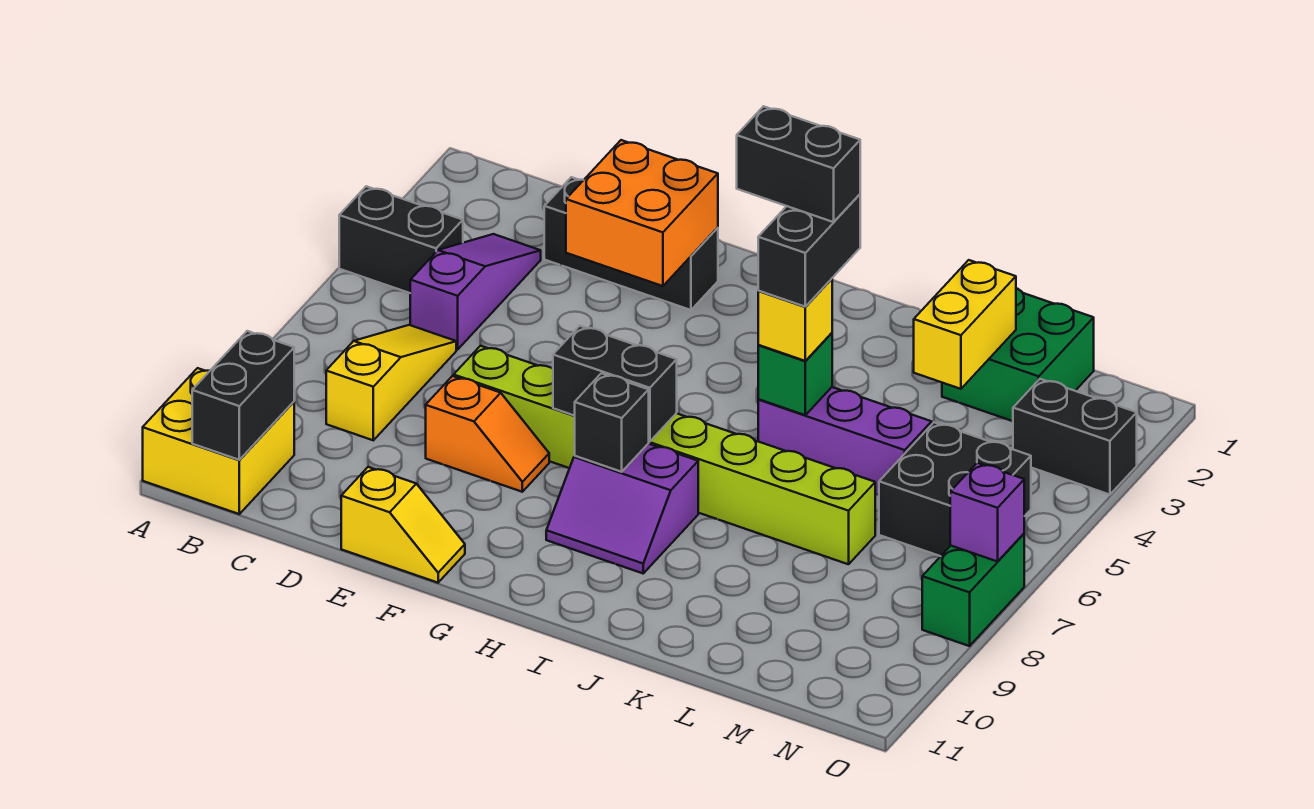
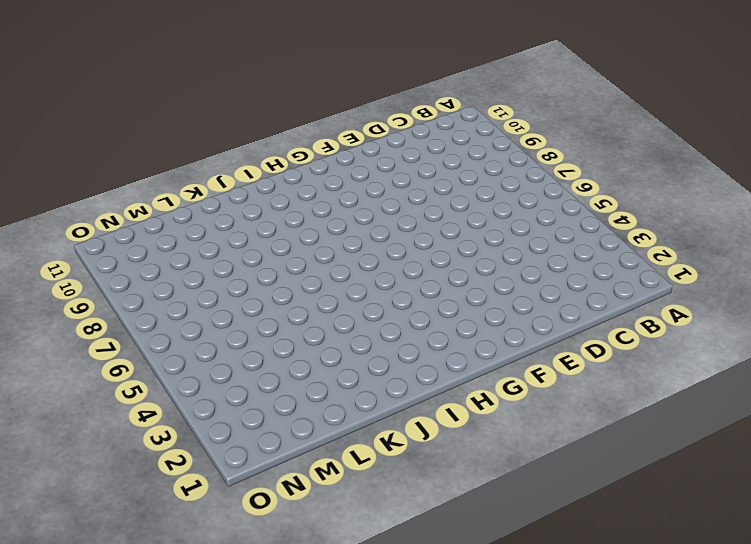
none -> black brick A4:B4 level 1
none -> yellow brick A10:B11 level 1
none -> purple slope C3:C5 level 1 top 5

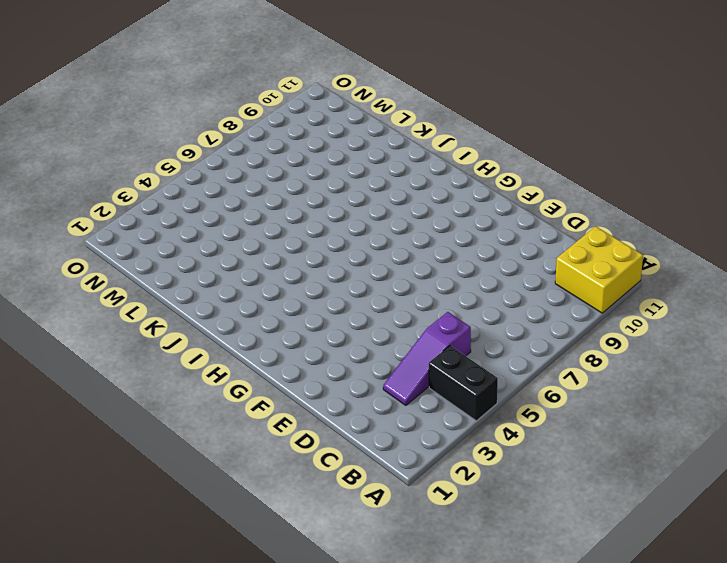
none -> yellow slope C6:C8 level 1 top 8
none -> black brick D2:F2 level 1
none -> lime brick E7:L7 level 1

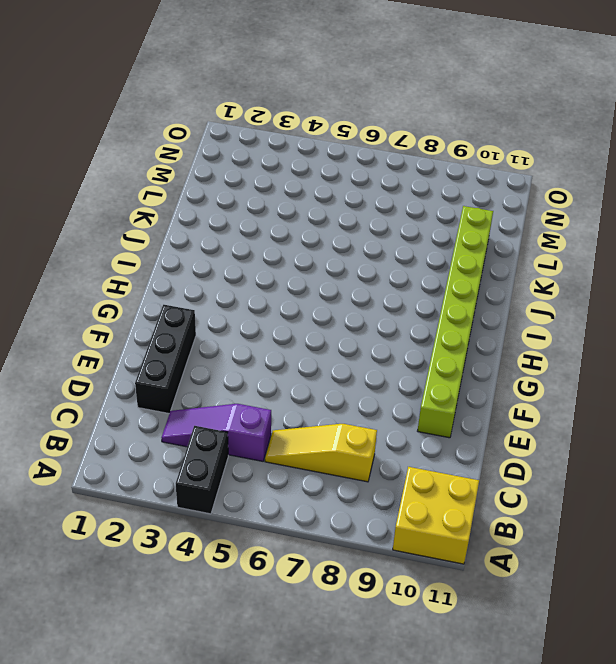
lime brick E10:L10 level 1 -> lime brick E7:L7 level 1
none -> orange slope E8:F8 level 1 top E
none -> yellow slope E11:F11 level 1 top E
none -> purple slope H8:I9 level 1 top 8

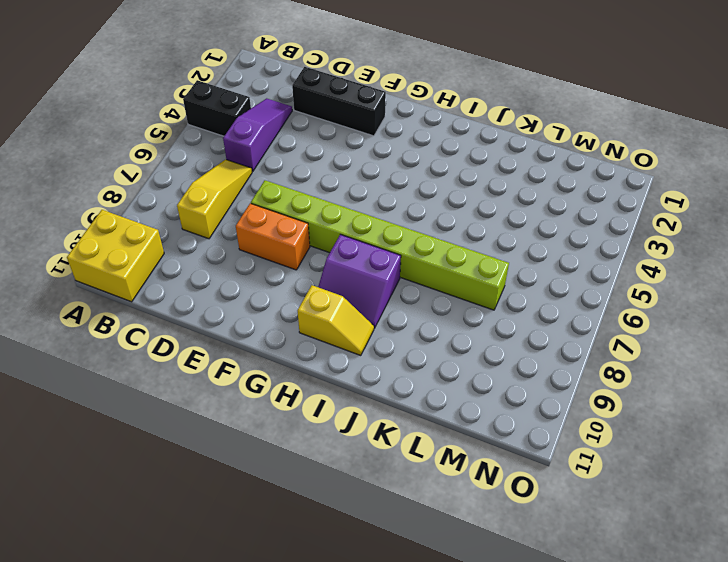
orange brick E8:F8 level 1 -> orange slope E8:F8 level 1 top E
yellow slope H10:I10 level 1 top H -> yellow slope E11:F11 level 1 top E
none -> purple brick J5:L5 level 1
none -> green brick L1:M2 level 1
none -> black brick M5:N6 level 1

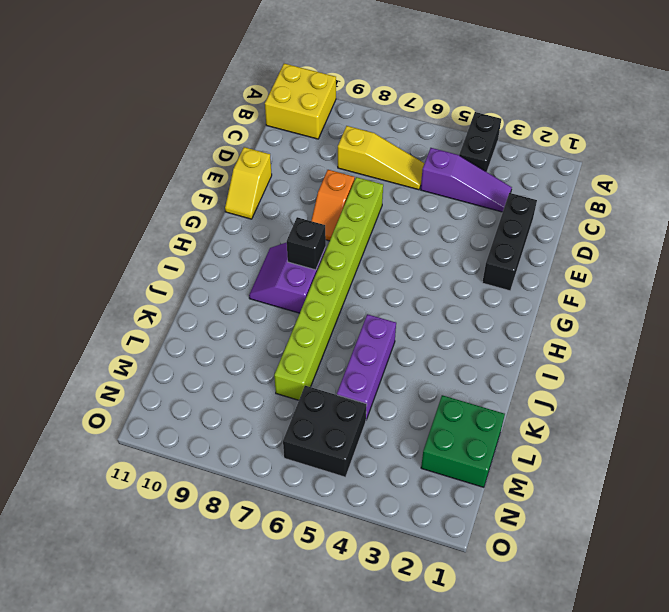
none -> black brick N3:O3 level 1
none -> green brick O7:O8 level 1
none -> black brick B10:B11 level 2

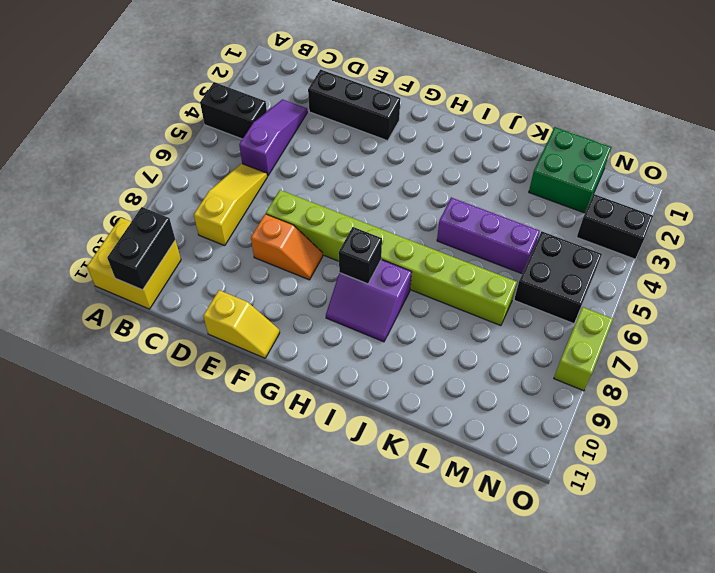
lime brick O7:O8 level 1 -> green brick O7:O8 level 1
none -> orange brick E2:F3 level 2
none -> black brick G7:H7 level 2
none -> green brick J5 level 2

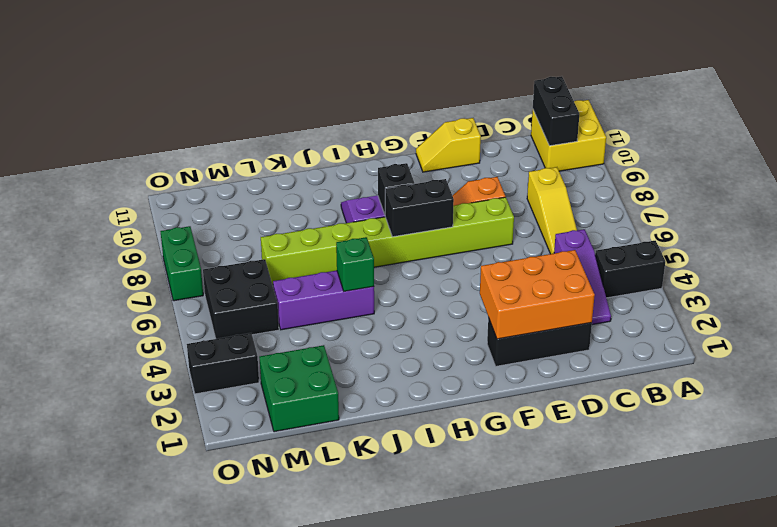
orange brick D2:F3 level 2 -> orange brick E2:F3 level 2
none -> yellow brick L2:L3 level 2
none -> purple brick O7 level 2
none -> yellow brick J5 level 3

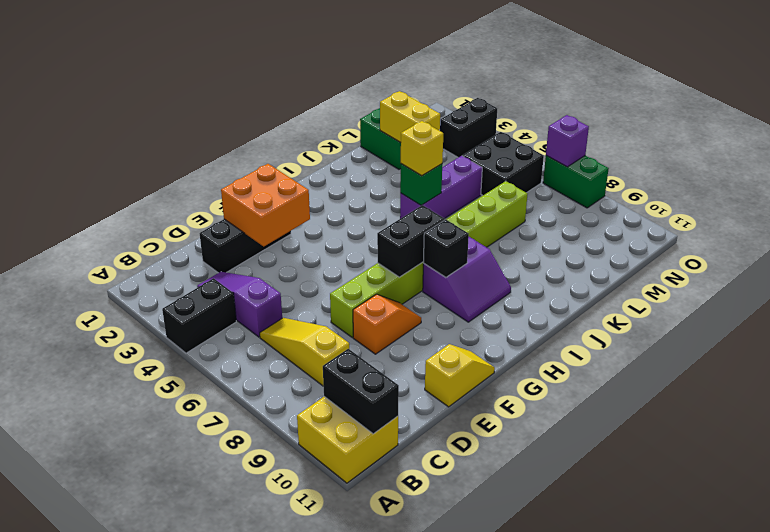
none -> black brick J4:J5 level 4
none -> black brick I4:J4 level 5

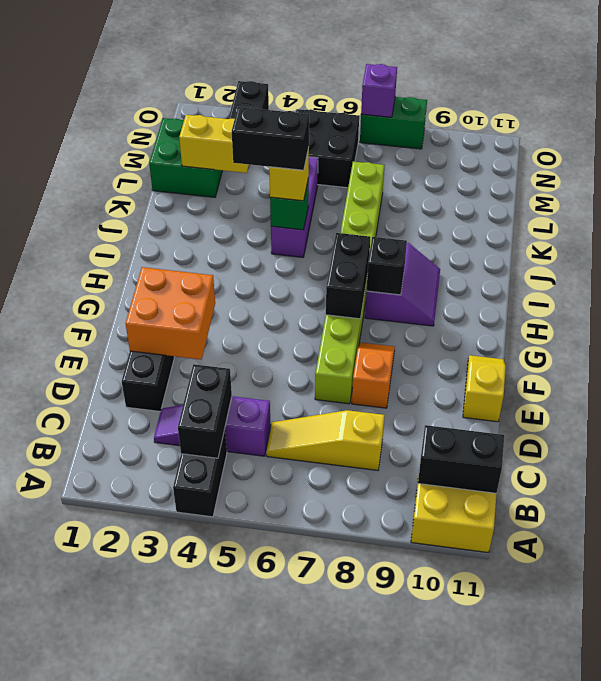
black brick B4:C4 level 2 -> black brick I4:J4 level 5

